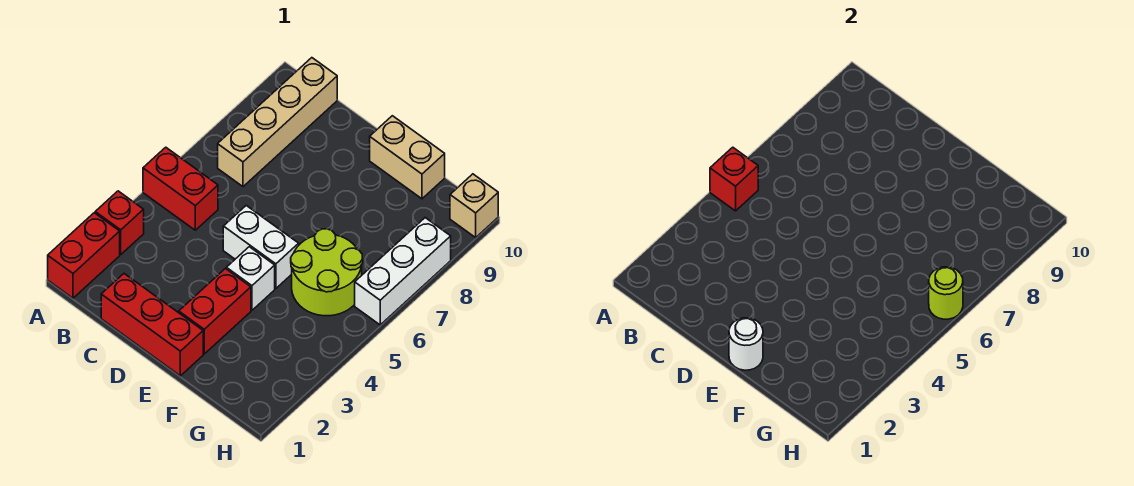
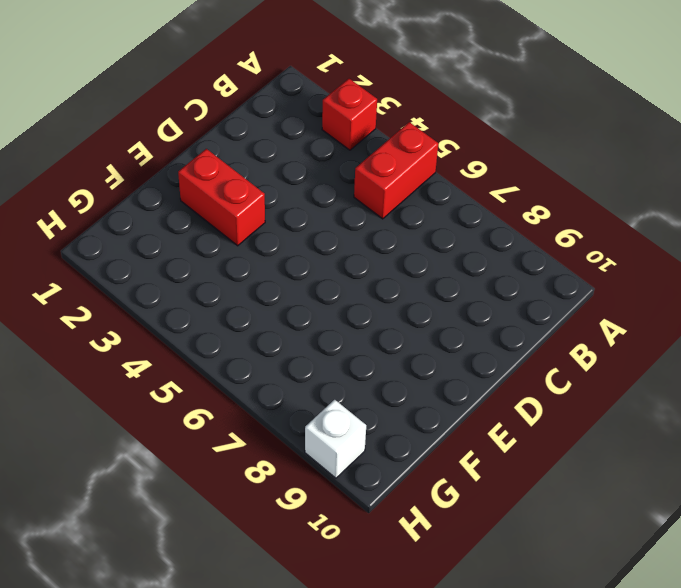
white brick H9 level 1 -> white brick E4 level 1
none -> red brick A1:A2 level 1
none -> tan brick B7:B10 level 1
none -> red brick C1:E1 level 1

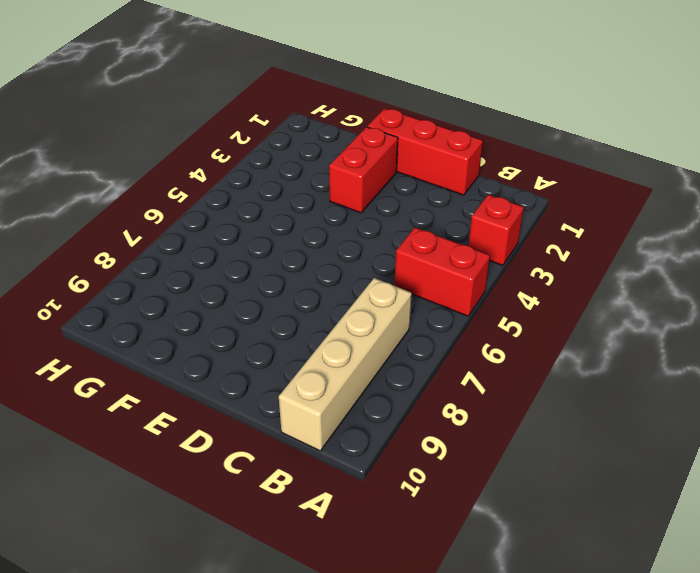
none -> red brick A1:A2 level 1
none -> white brick D5:E5 level 1
none -> white brick E4 level 1

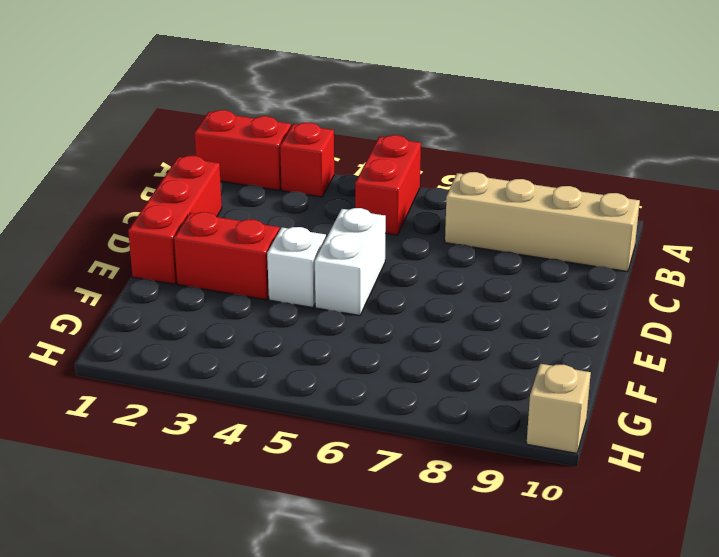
none -> tan brick E10:F10 level 1
none -> lime round brick F5:G6 level 1
none -> white brick H6:H8 level 1

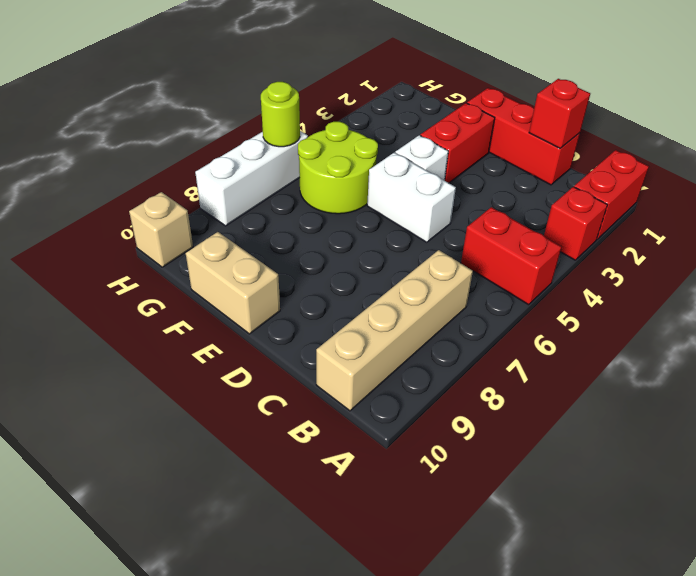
red brick C1 level 2 -> red brick A5 level 2
none -> white round brick E1 level 2

